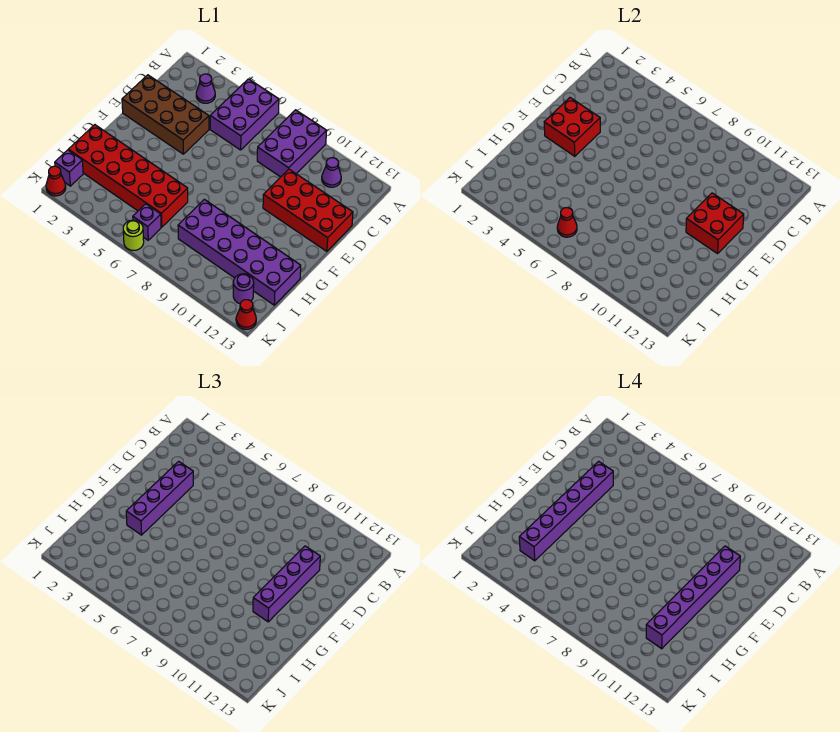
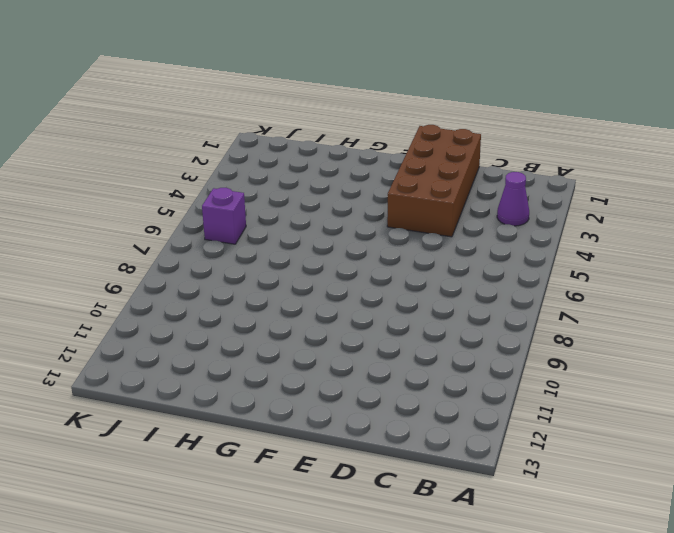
none -> purple brick A5:C6 level 1
none -> purple brick A8:C9 level 1
none -> purple cone B11 level 1

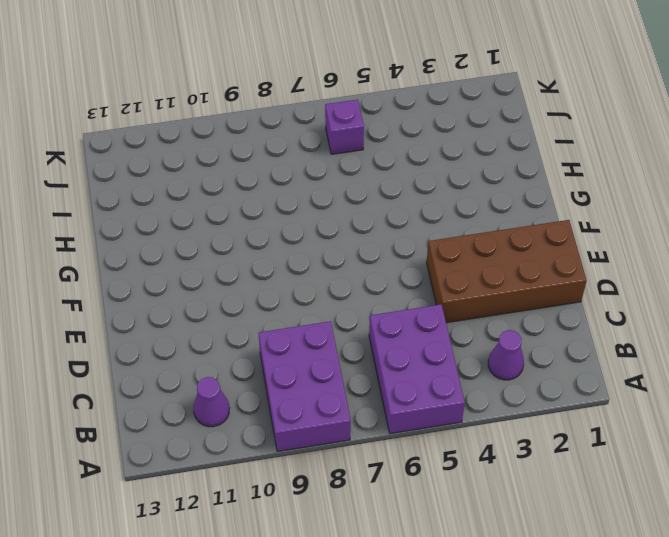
none -> red brick D10:E13 level 1
none -> red brick H1:I6 level 1
none -> purple brick H8:I13 level 1

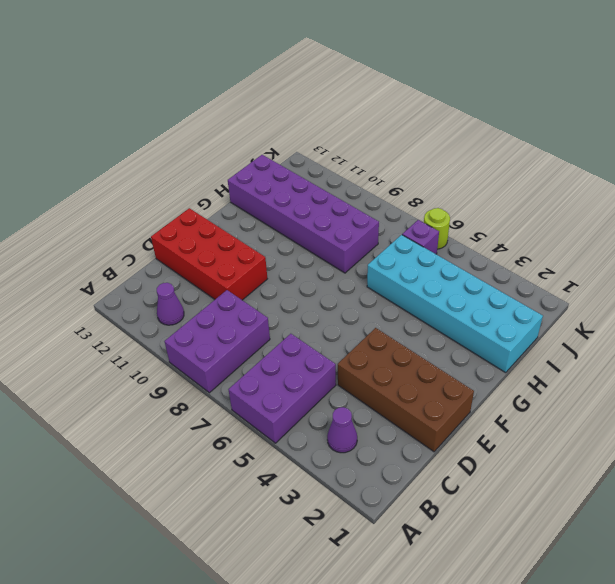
cyan brick H1:I6 level 1 -> red brick H1:I6 level 1
none -> purple brick J1 level 1
none -> purple round brick J12 level 1
none -> red cone K1 level 1

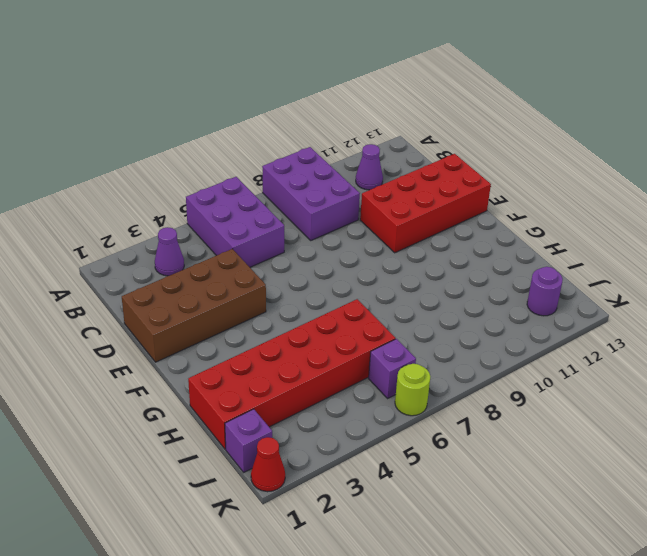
none -> purple brick H8:I13 level 1
none -> red cone K13 level 1
none -> red brick E2:F3 level 2

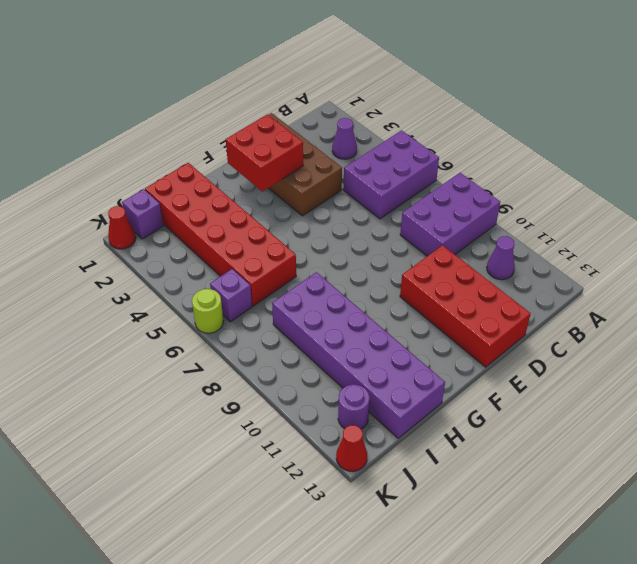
none -> red brick E11:F12 level 2
none -> red cone J6 level 2
none -> purple brick D3:G3 level 3

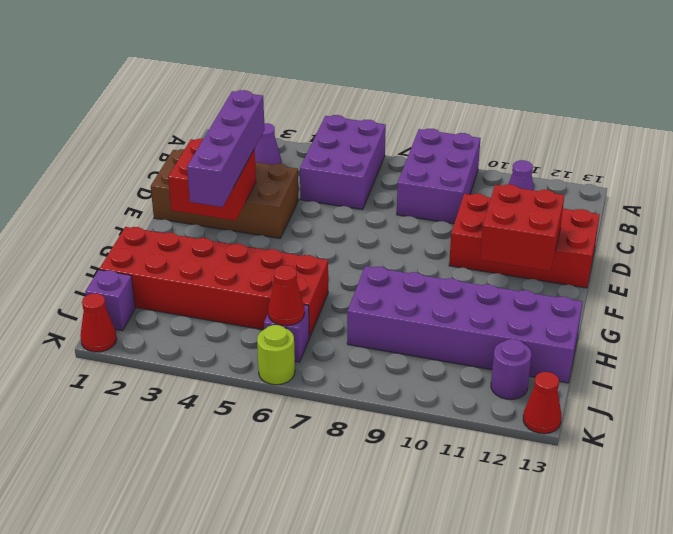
none -> purple brick D11:G11 level 3
none -> purple brick D3:I3 level 4
none -> purple brick D11:I11 level 4

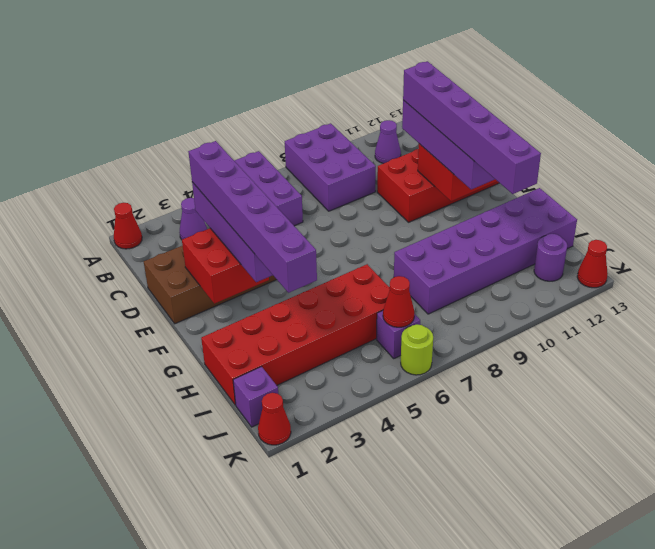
red cone A1 level 1 -> none

